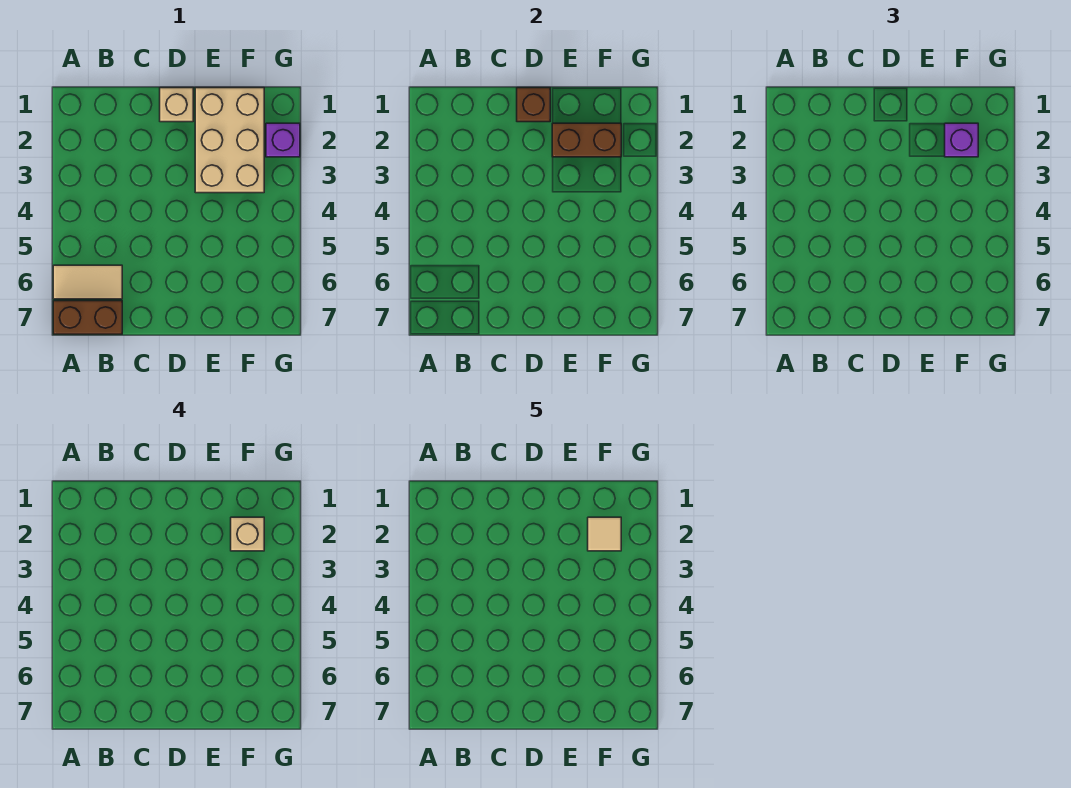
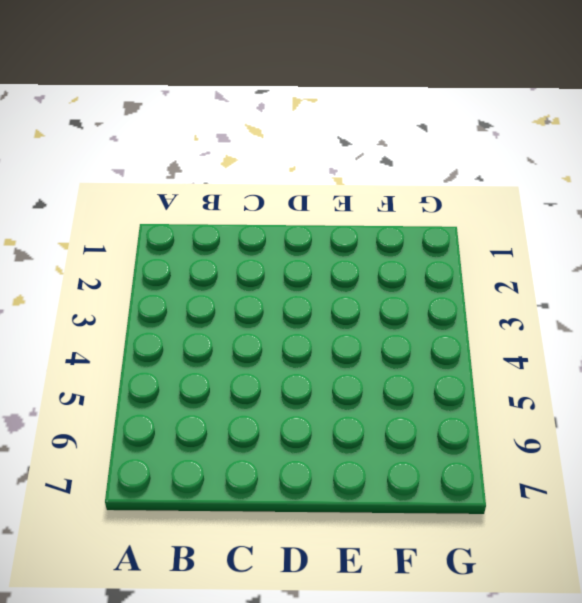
none -> tan tile A6:B6 level 1
none -> brown brick A7:B7 level 1

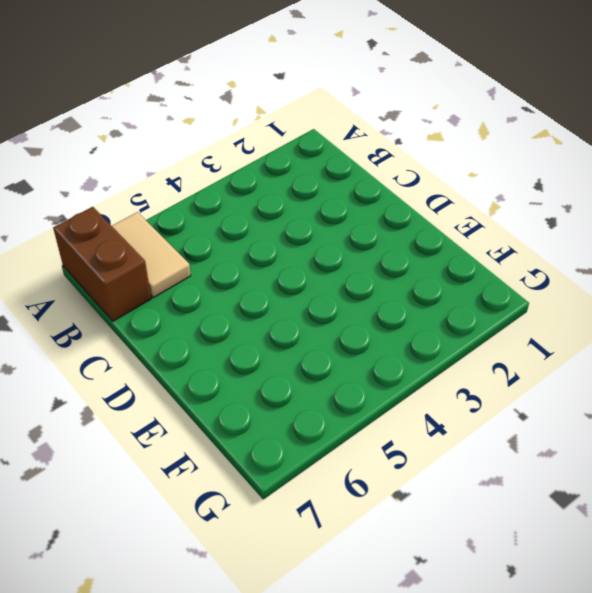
none -> tan brick D1 level 1
none -> tan brick E1:F3 level 1

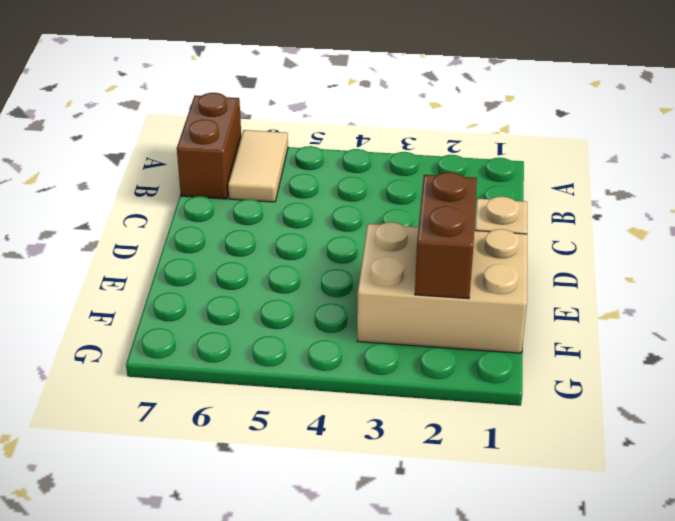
none -> purple brick G2 level 1
none -> brown brick D1 level 2

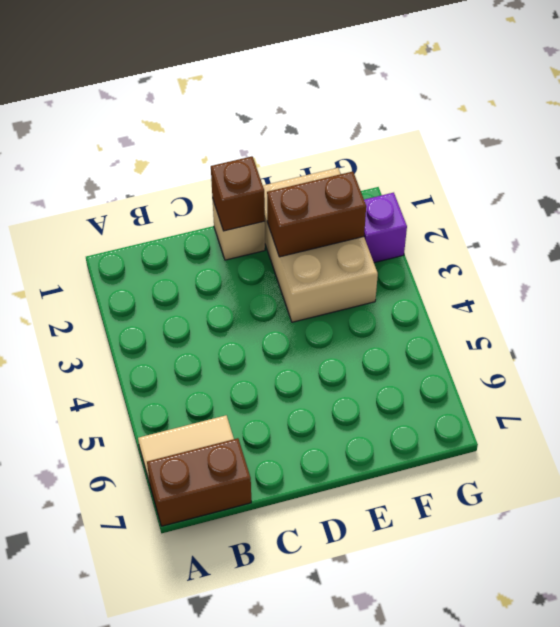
none -> purple brick F2 level 3
none -> tan brick F2 level 4

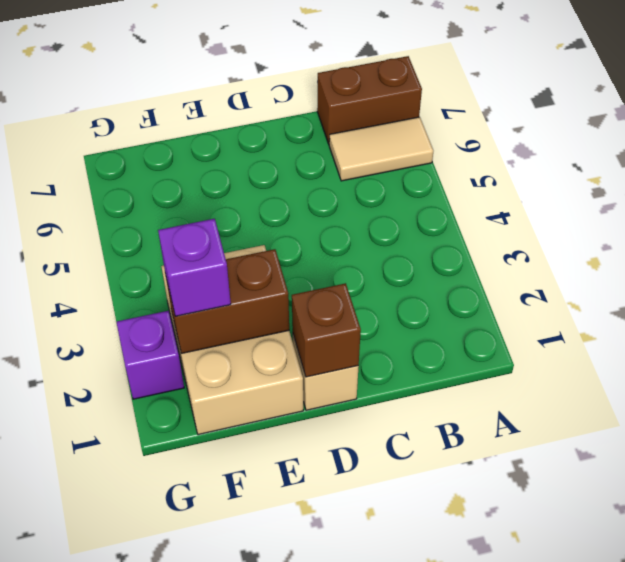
none -> tan brick F2 level 4
none -> tan tile F2 level 5

